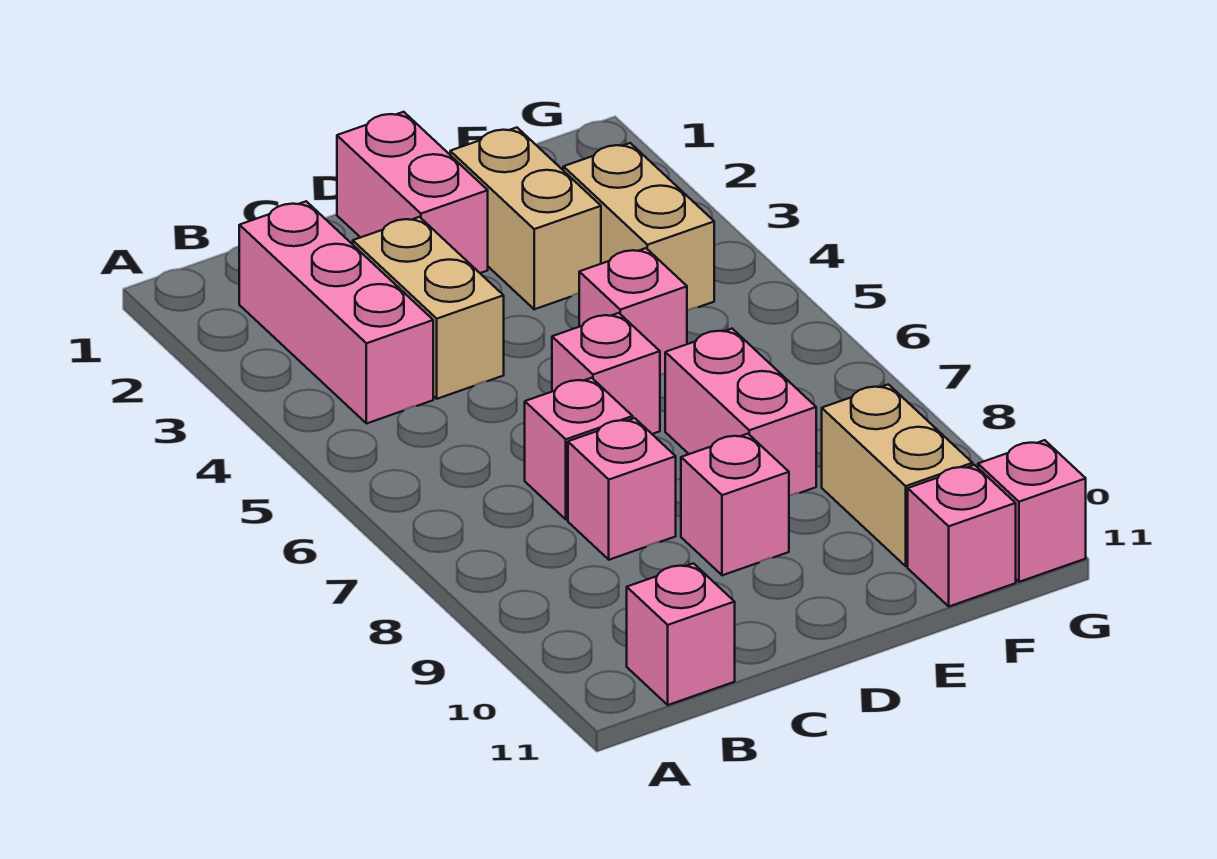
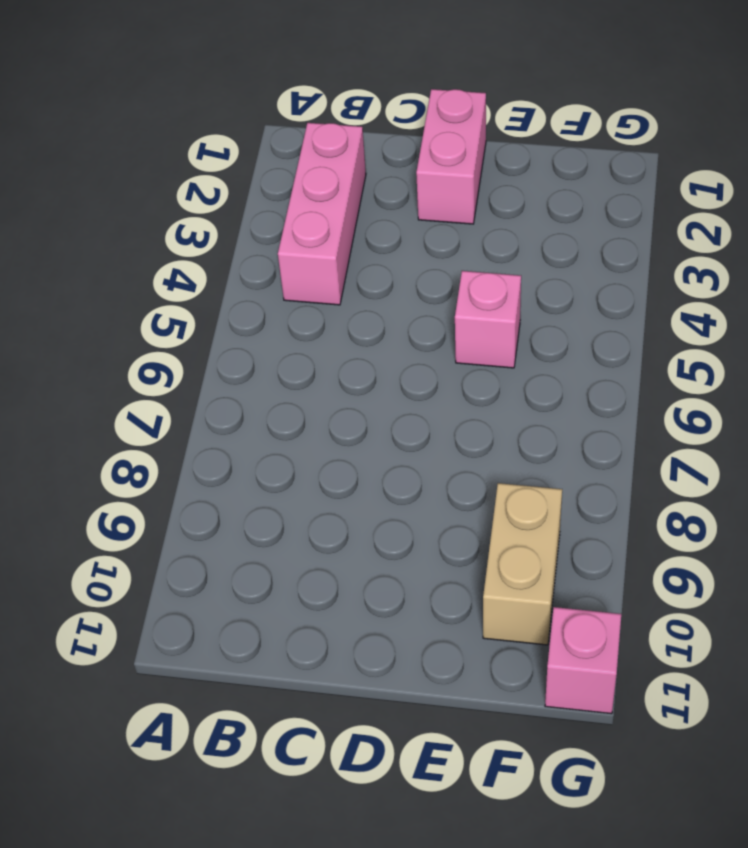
none -> pink brick B11 level 1
none -> tan brick C3:C4 level 1
none -> pink brick C7 level 1

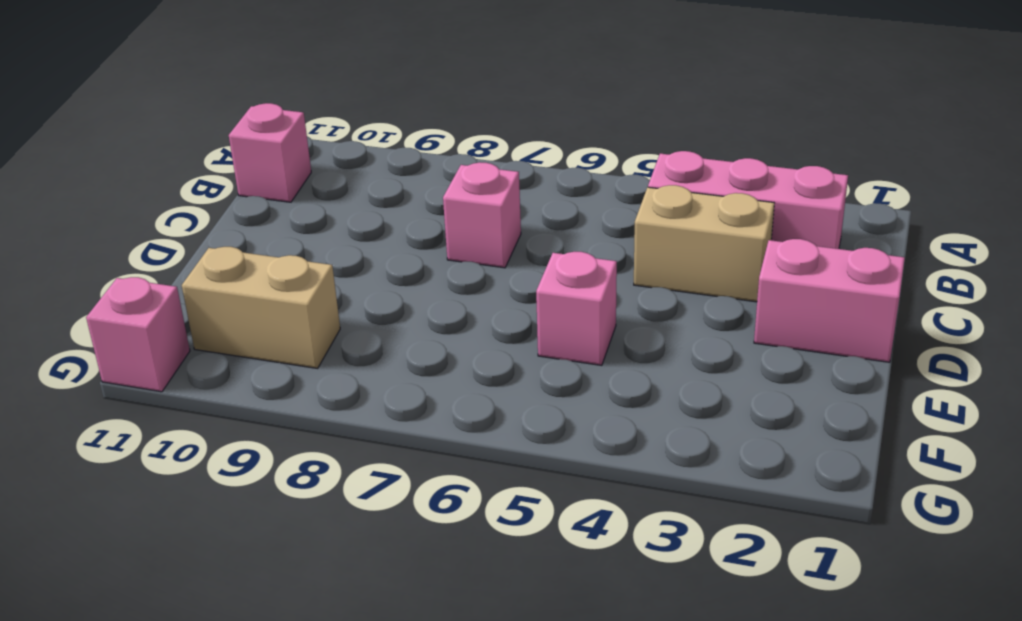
none -> pink brick C8 level 1
none -> pink brick D6 level 1
none -> pink brick D9 level 1

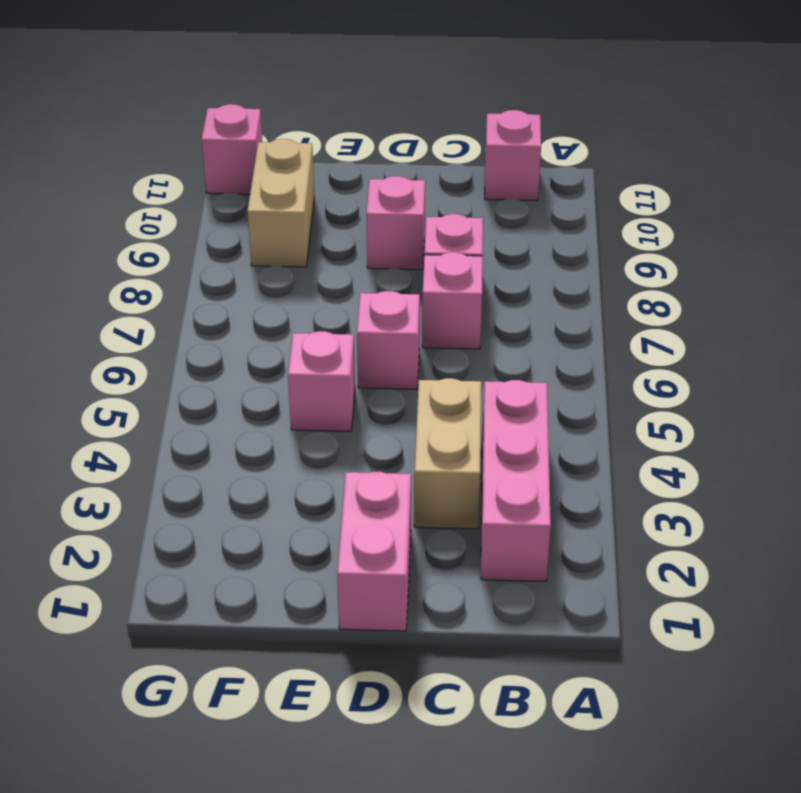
none -> tan brick E2:E3 level 1
none -> pink brick E7:E8 level 1
none -> tan brick F3:F4 level 1

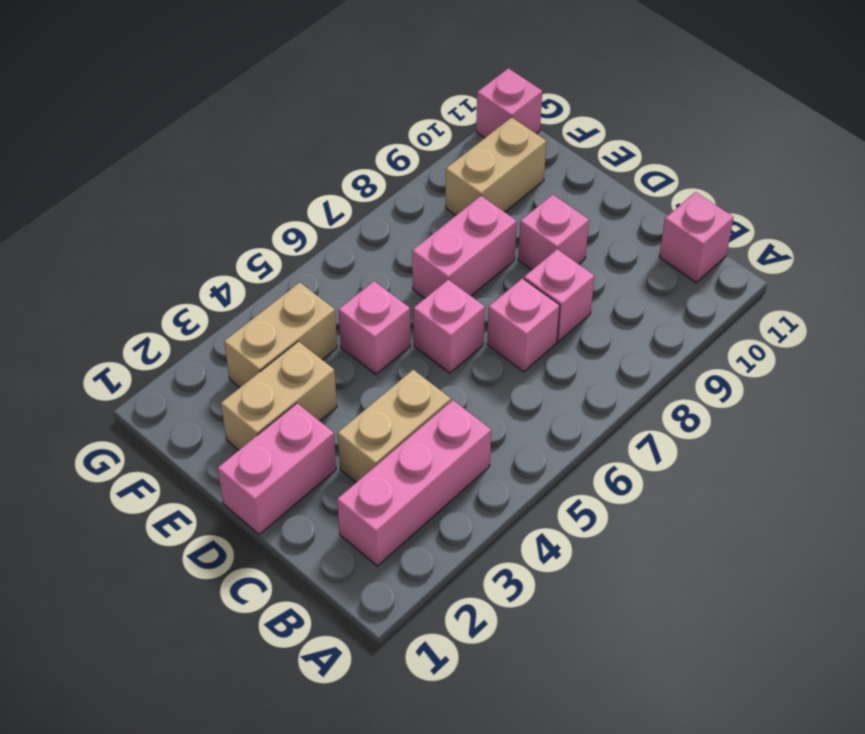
none -> pink brick F11 level 1

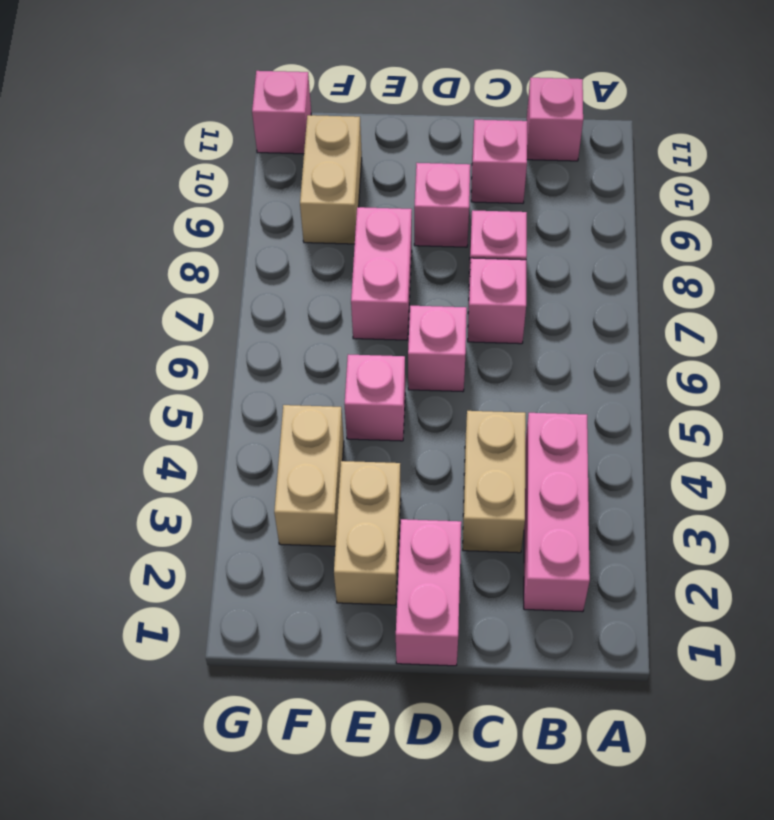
pink brick C10 level 1 -> pink brick F11 level 1

